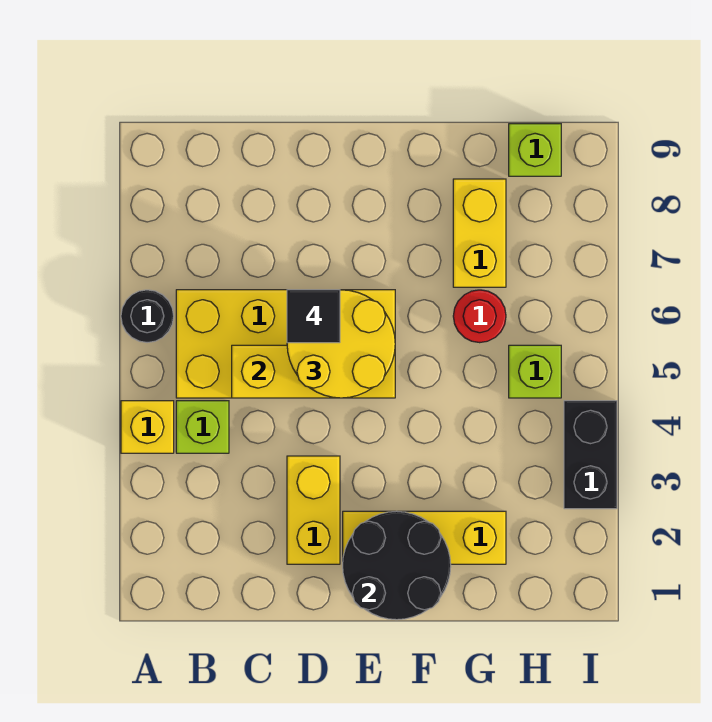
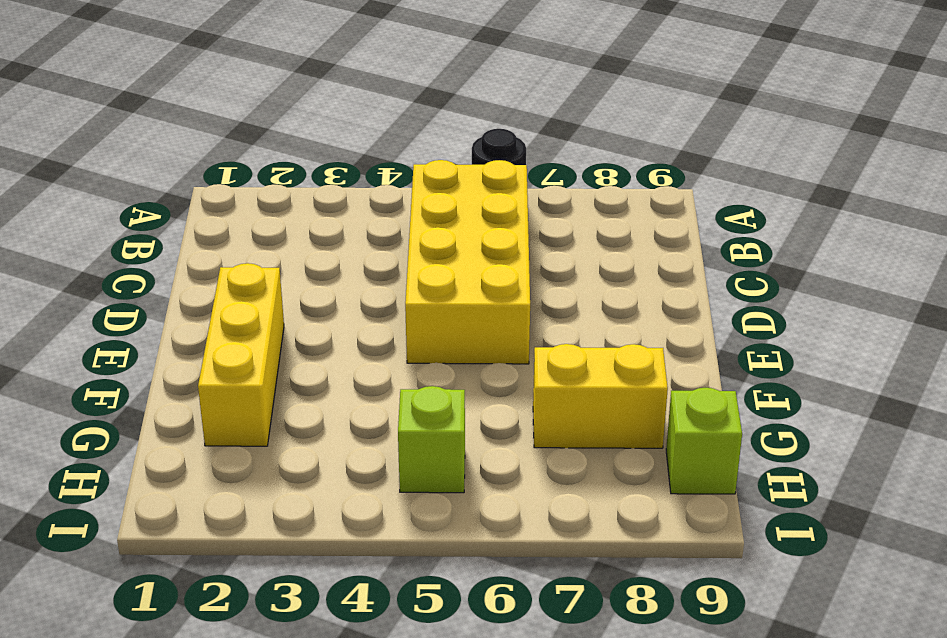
none -> yellow brick A4 level 1
none -> lime brick B4 level 1
none -> yellow brick D2:D3 level 1

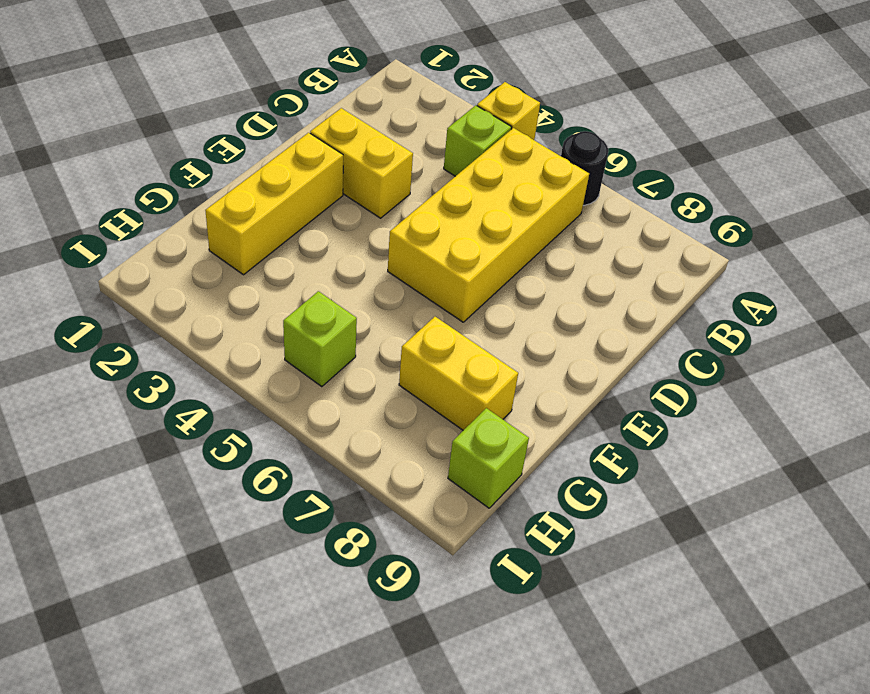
none -> red round brick G6 level 1
none -> black brick I3:I4 level 1
none -> yellow brick C5:E5 level 2

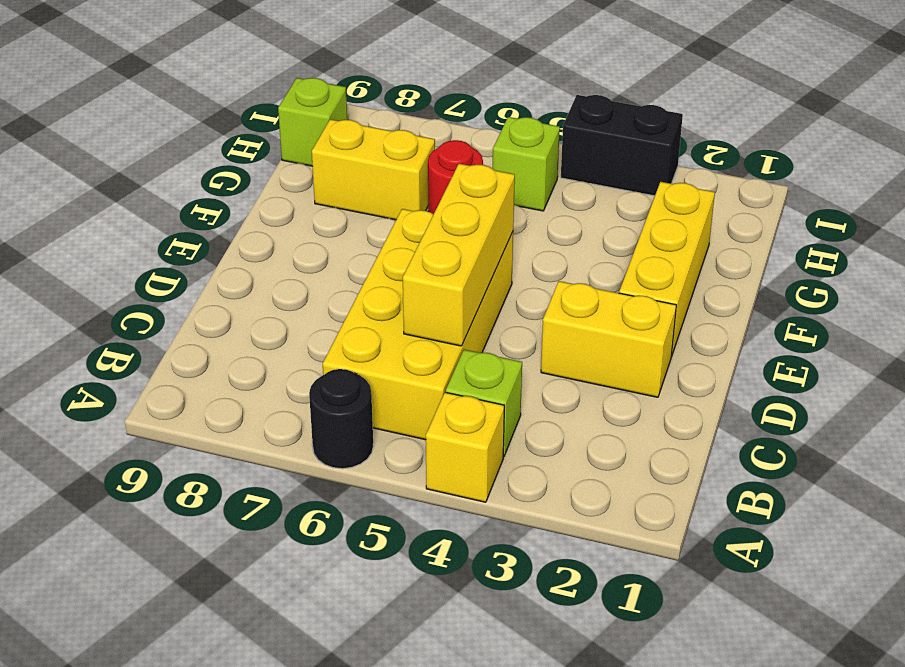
none -> black round brick E1:F2 level 2
none -> yellow round brick D5:E6 level 3
none -> black tile D6 level 4

